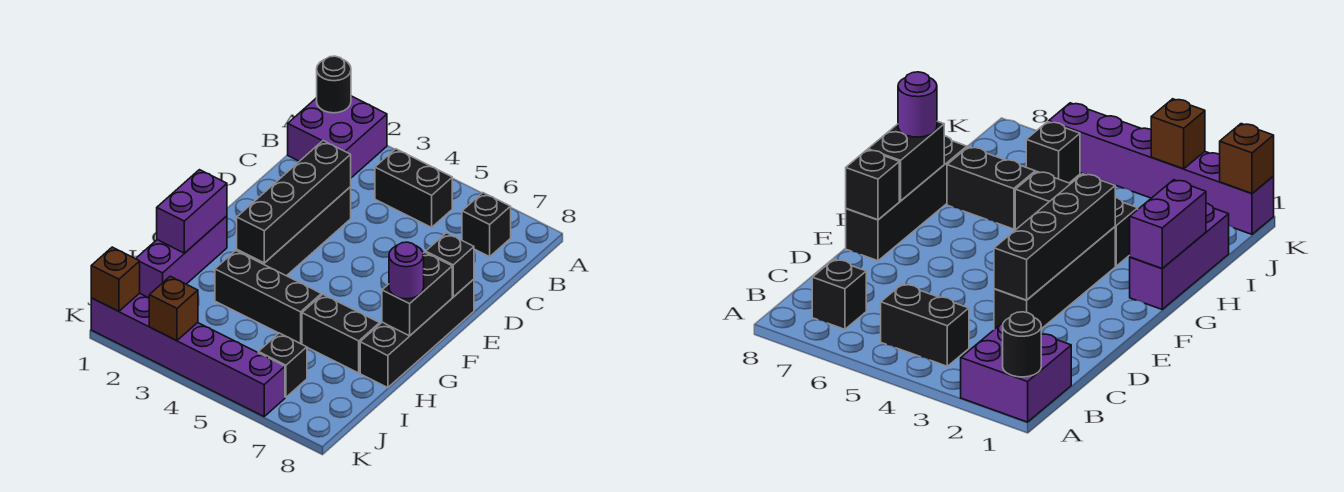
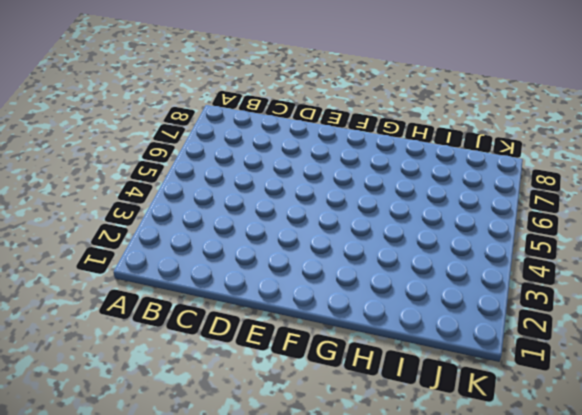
none -> purple brick A1:B2 level 1
none -> black brick B4:B5 level 1
none -> black brick B7 level 1

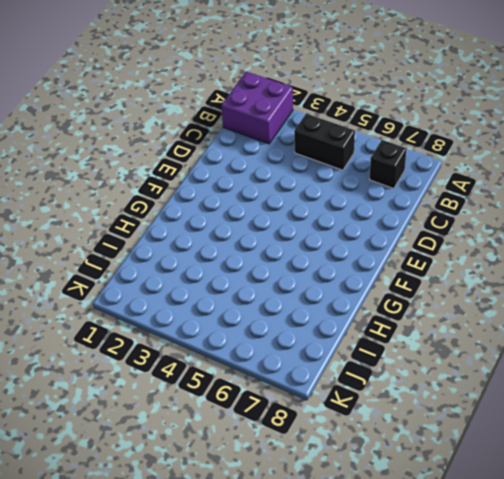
none -> black brick D3:G3 level 1
none -> black brick E8:H8 level 1
none -> purple brick G1:I1 level 1

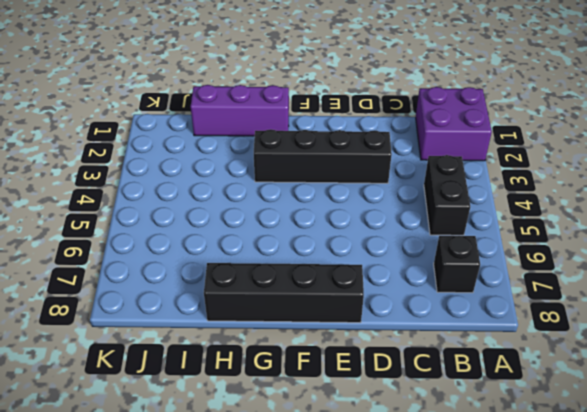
none -> black brick H3:H5 level 1
none -> black brick H6:H7 level 1
none -> black brick J6 level 1

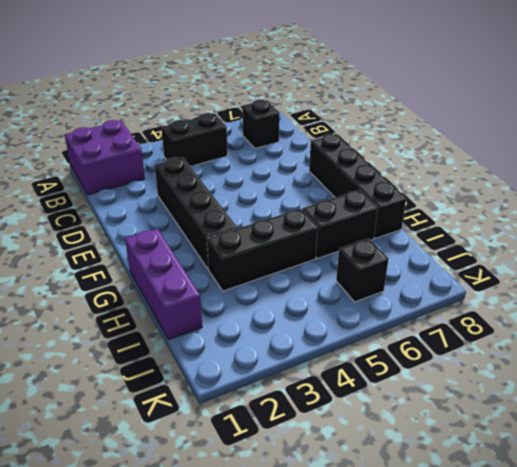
none -> purple brick K1:K6 level 1
none -> black round brick A1 level 2
none -> black brick D3:G3 level 2

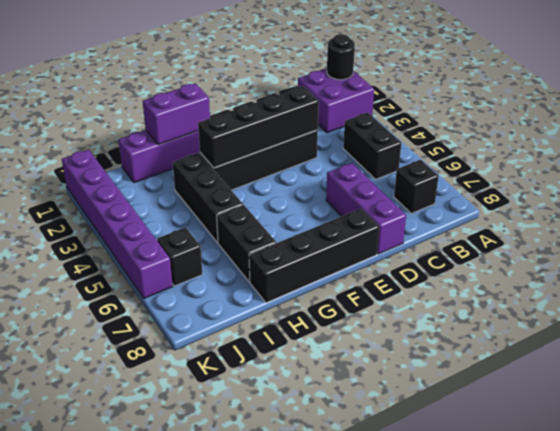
purple brick D6:D8 level 1 -> none
none -> black brick E8 level 2
none -> black brick F8:G8 level 2
none -> brown brick K1 level 2

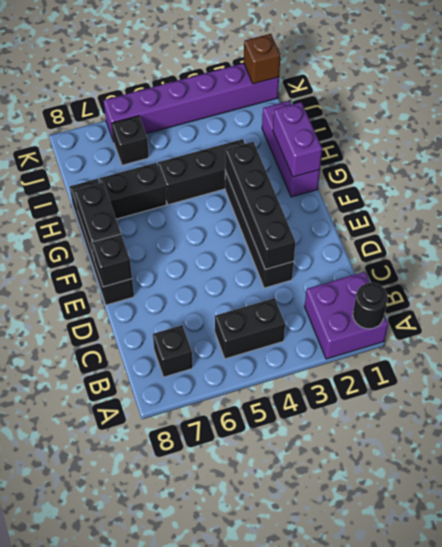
none -> brown brick K3 level 2
none -> purple round brick G8 level 3

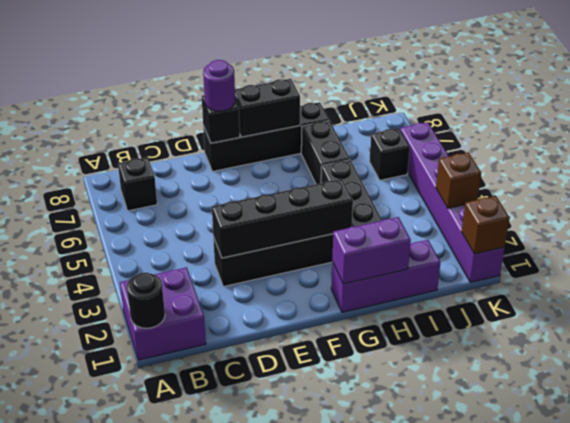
purple round brick E8 level 3 -> purple round brick G8 level 3
none -> black brick B4:B5 level 1

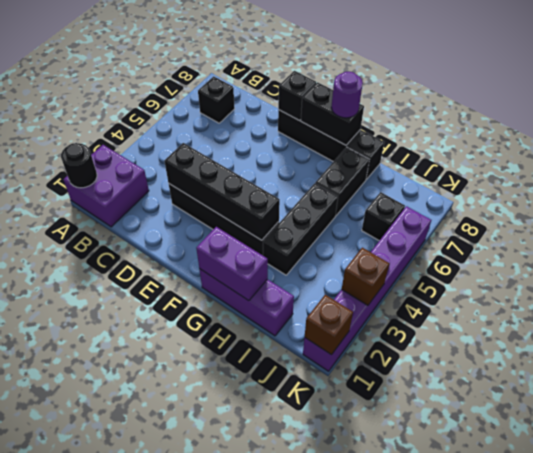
none -> black brick B4:B5 level 1

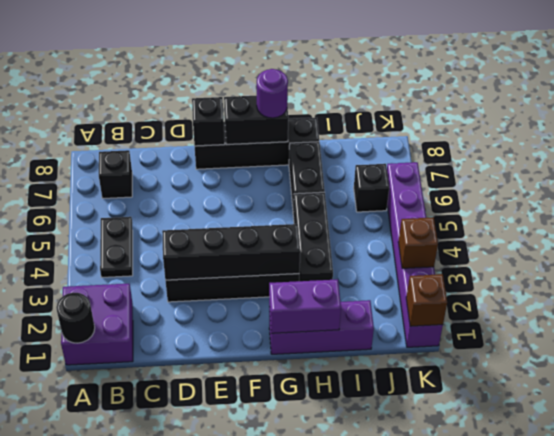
black plate B4:B5 level 1 -> black brick B4:B5 level 1

